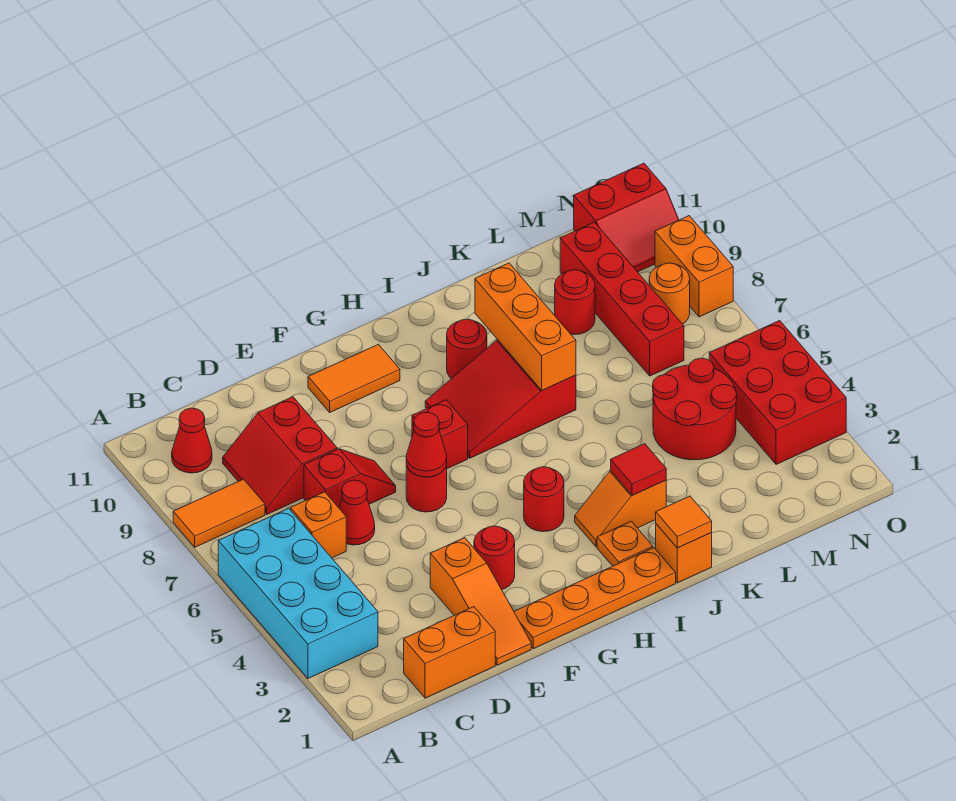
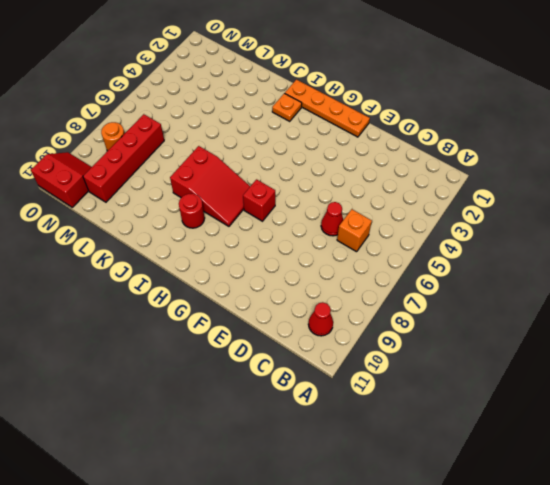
none -> cyan brick A3:B6 level 1
none -> orange tile A8:B8 level 1
none -> orange brick C1:D1 level 1
none -> red slope C8:D9 level 1 top D

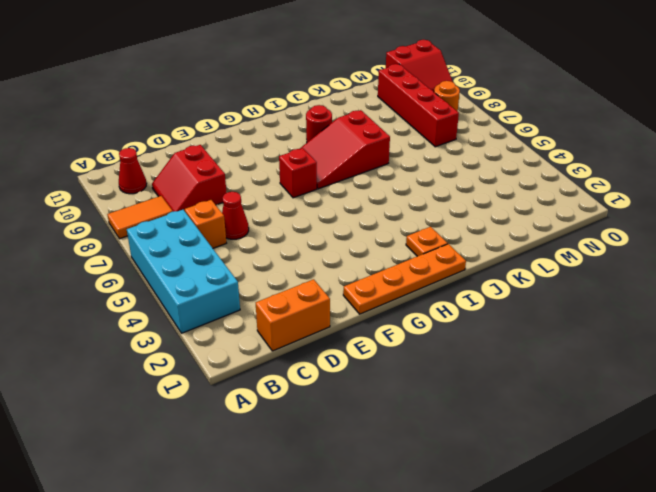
none -> red slope D7:E7 level 1 top D
none -> orange slope E1:E3 level 1 top 3
none -> red round brick F3 level 1
none -> red round brick F6 level 1

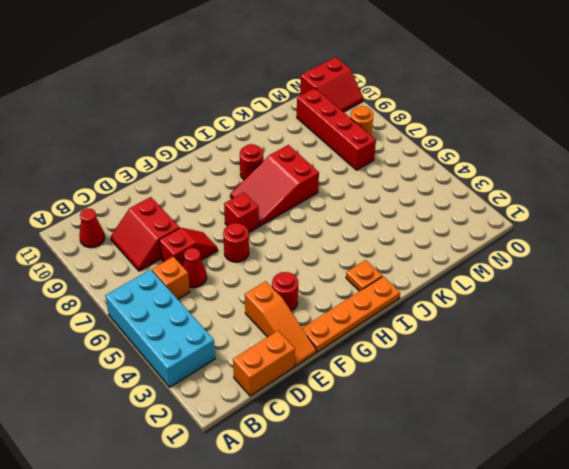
none -> orange tile A8:B8 level 1
none -> orange tile F10:G10 level 1
none -> red round brick H4 level 1
none -> orange slope I3:J3 level 1 top J

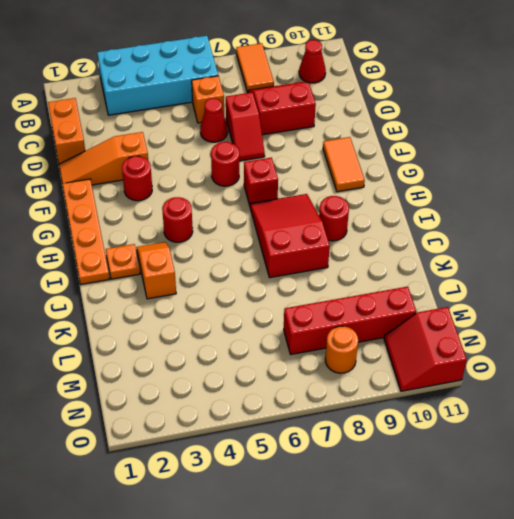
none -> orange brick J1 level 1
none -> red round brick L4:M5 level 1
none -> red round brick L9 level 1
none -> red brick N3:O5 level 1

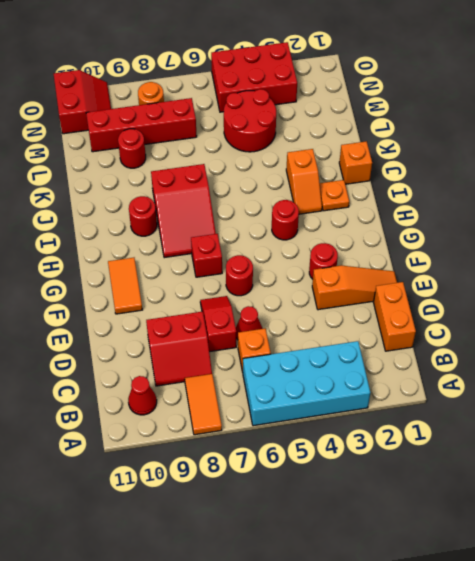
none -> orange plate F1:I1 level 1
none -> orange brick O8:O9 level 1
none -> red cone F6 level 2
none -> orange tile J1 level 2

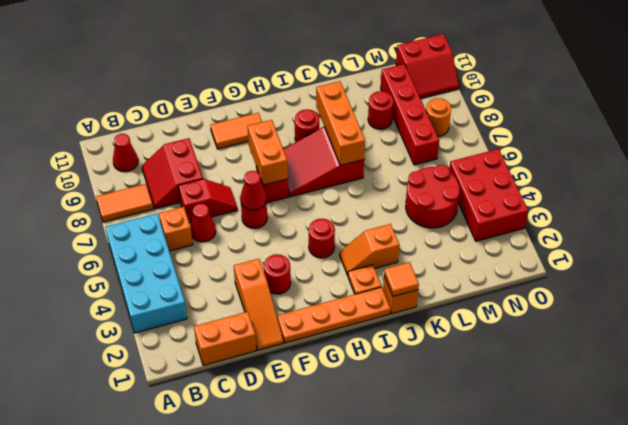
orange brick G7:G8 level 2 -> orange brick O8:O9 level 1
none -> red tile J3 level 2

